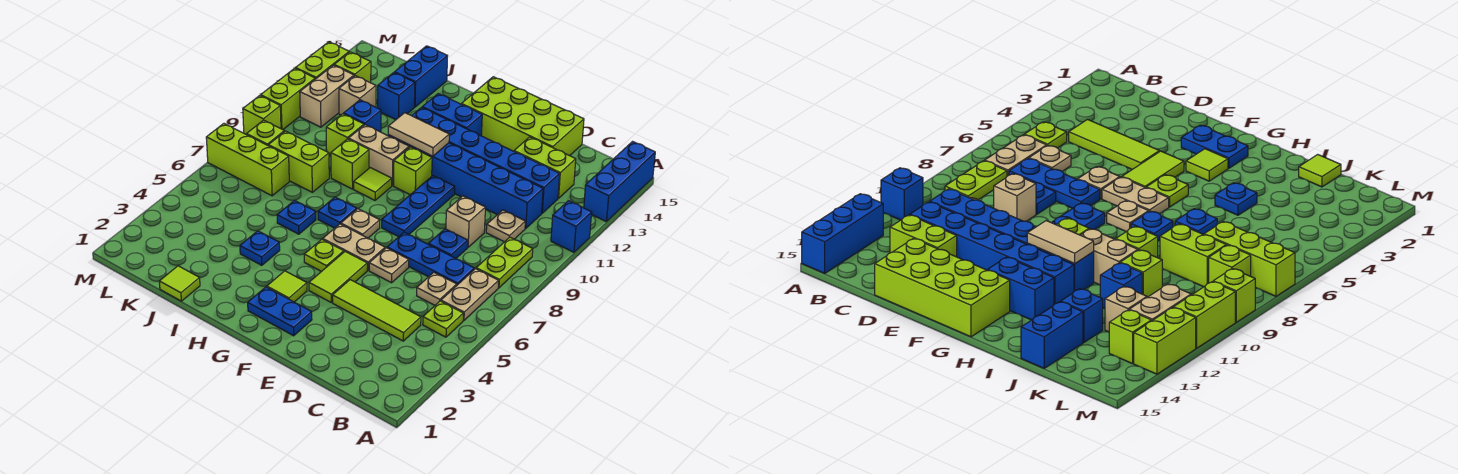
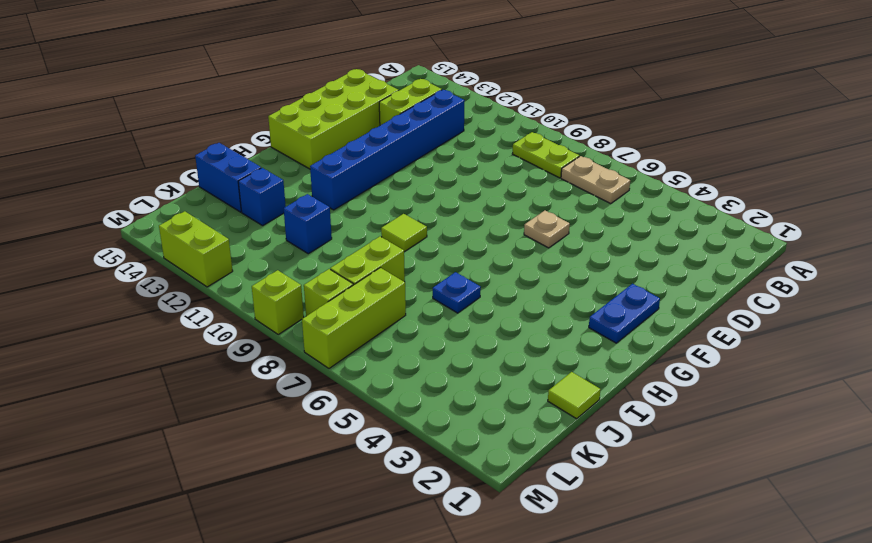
none -> blue brick A11 level 1
none -> blue brick A13:A15 level 1
none -> lime plate B5 level 1
none -> lime tile C4:E4 level 1

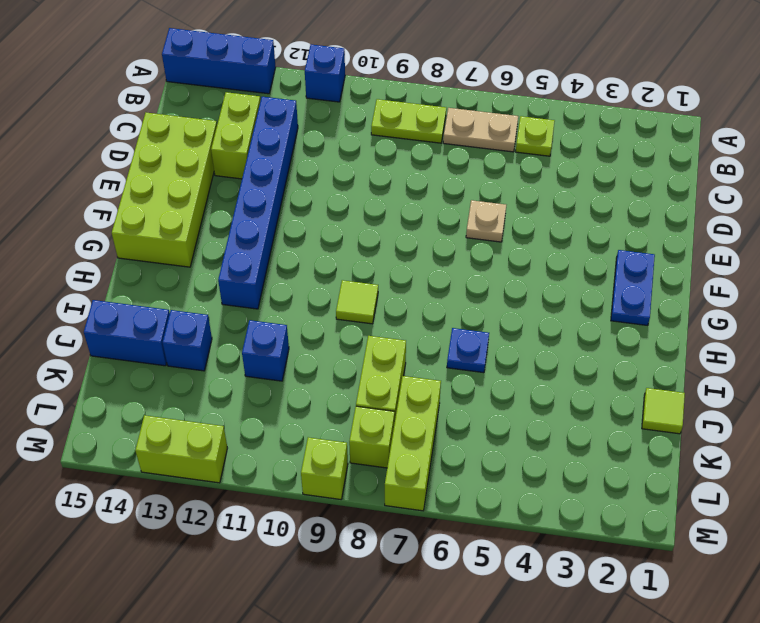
none -> lime tile C4:E4 level 1
none -> tan plate C6 level 1
none -> blue plate C7:E7 level 1
none -> tan plate C10 level 1

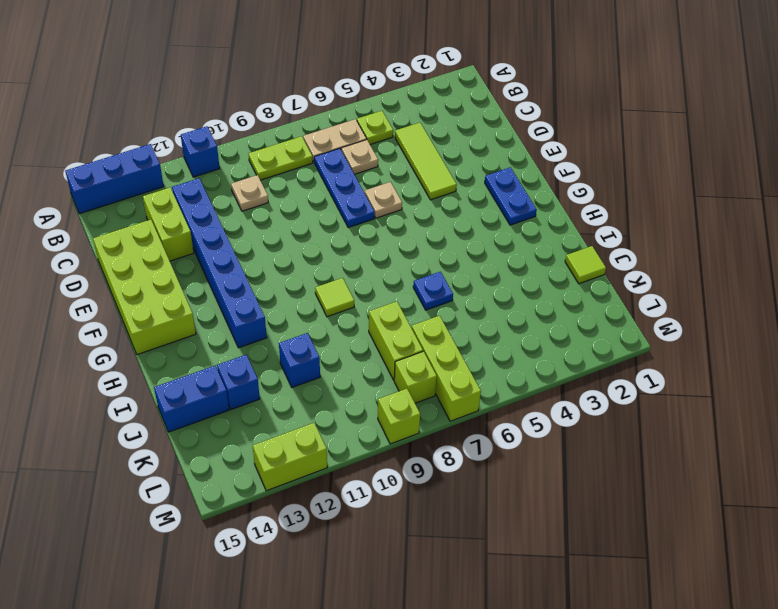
none -> blue brick C11:H11 level 1
none -> blue plate D8 level 1
none -> tan brick D9 level 1
none -> lime tile F4:F5 level 1

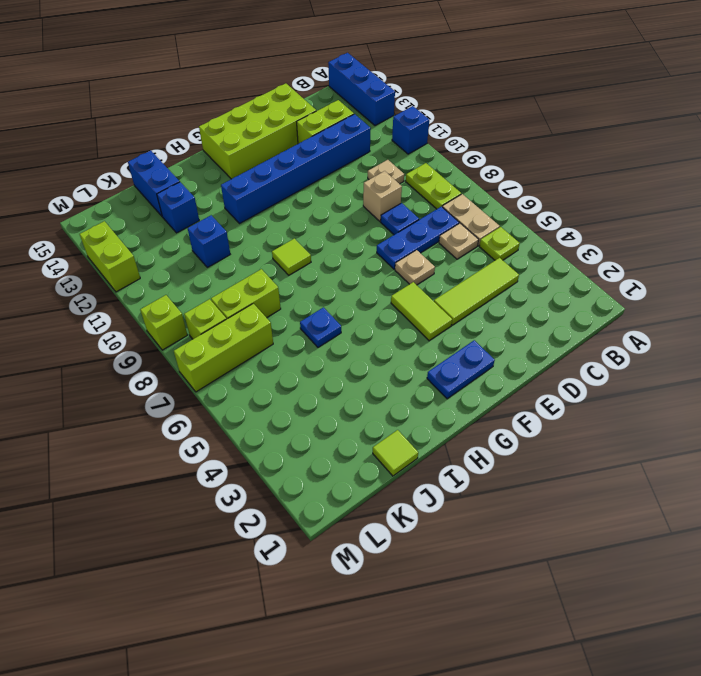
none -> blue brick C11:H11 level 1
none -> tan plate F6:G6 level 1
none -> blue plate F8:F10 level 1
none -> lime tile G3 level 1

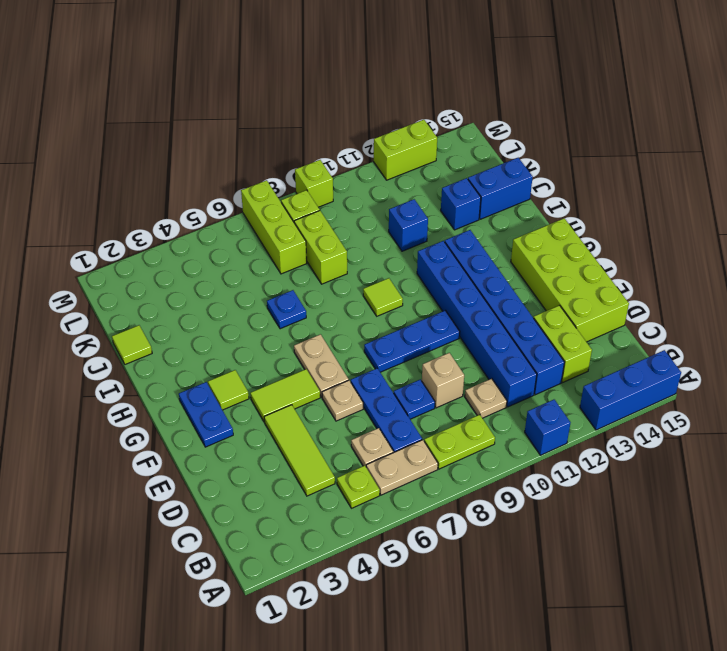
none -> lime plate G5 level 1
none -> tan plate G7 level 1
none -> lime brick G10 level 1
none -> blue brick G13:H13 level 1

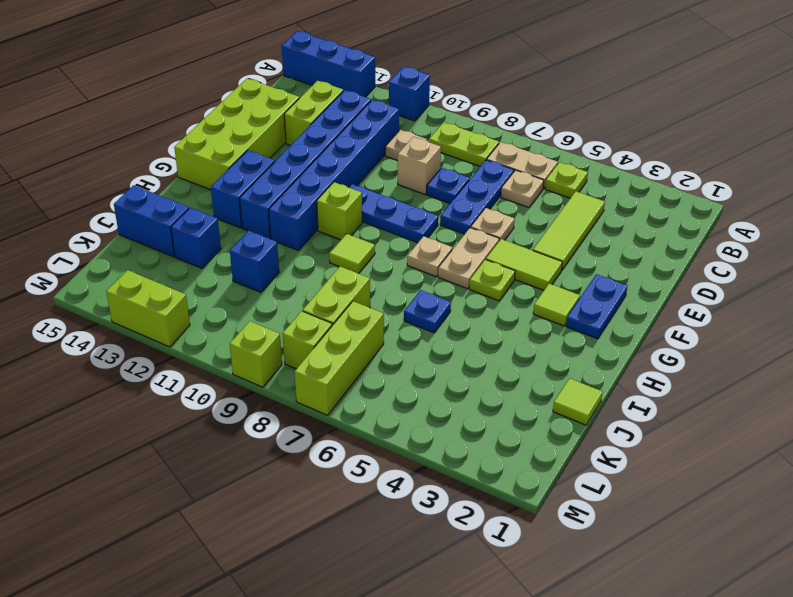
none -> blue plate H7 level 1
none -> tan brick H10:I10 level 1
none -> blue plate I4 level 1
none -> lime brick I9 level 1

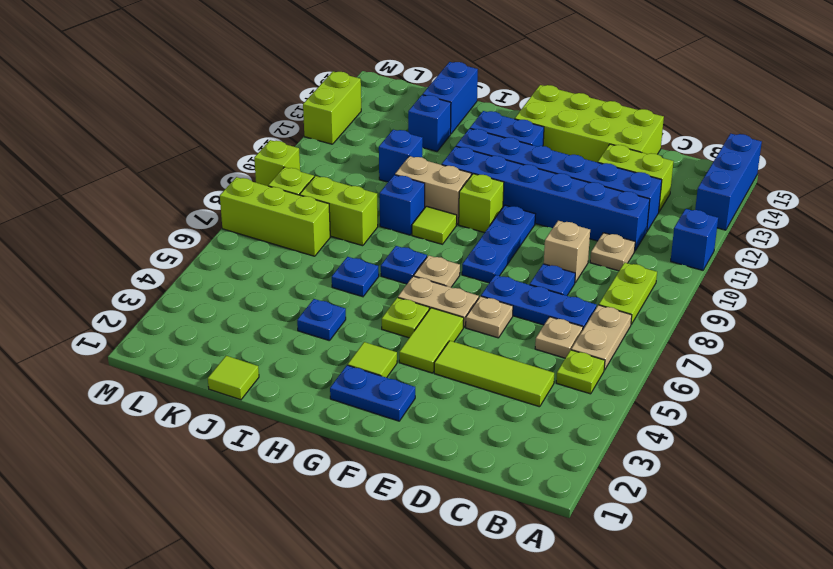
blue brick I9 level 1 -> lime brick I9 level 1
none -> lime brick J10 level 1
none -> tan brick K12 level 1
none -> tan brick L11:L12 level 1
none -> lime brick L13 level 1

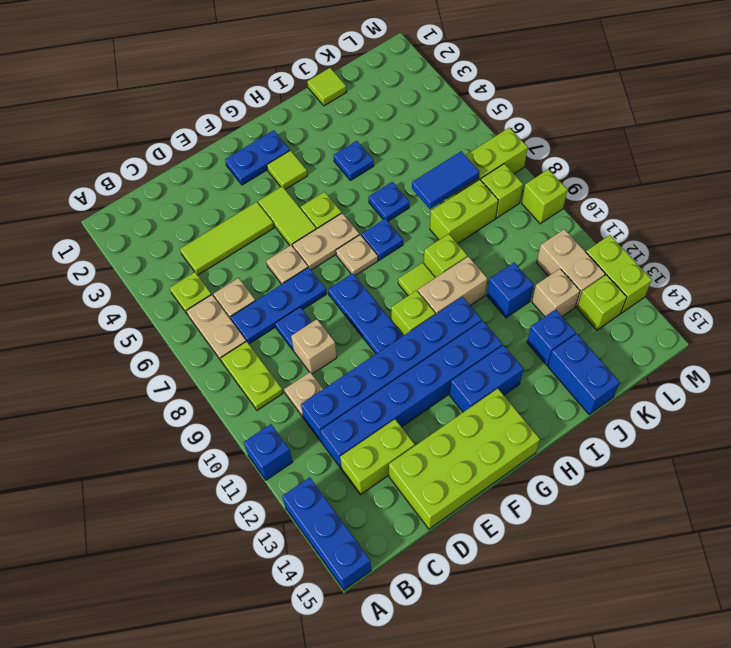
blue tile J7:K7 level 2 -> none
none -> lime brick J10 level 1
none -> lime brick M10:M11 level 1
none -> tan tile G11:H11 level 2

